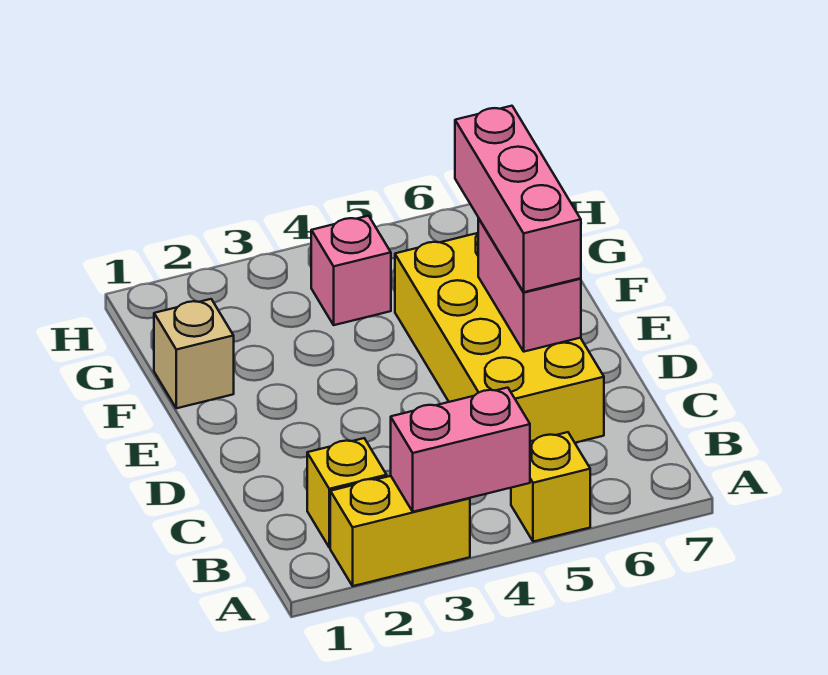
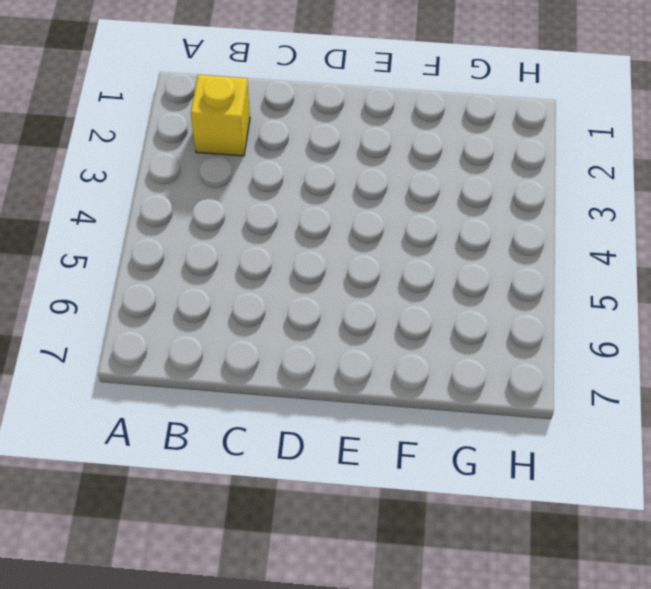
none -> yellow brick A2:A3 level 1
none -> yellow brick A5 level 1

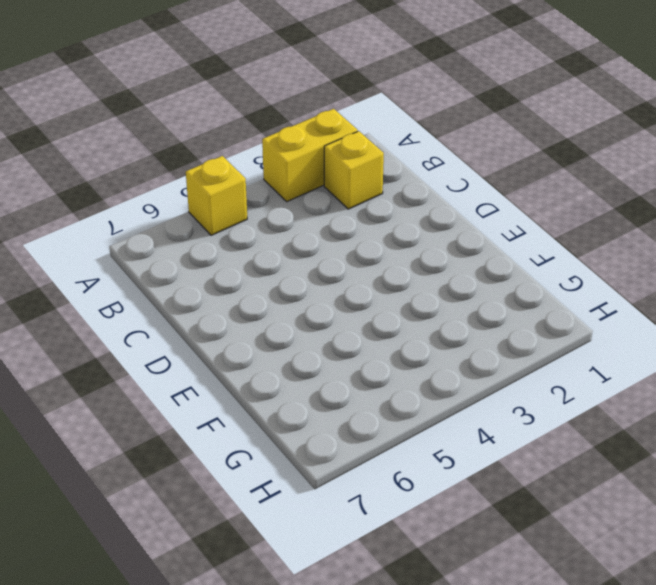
none -> yellow brick C5:F6 level 1
none -> tan brick F1 level 1

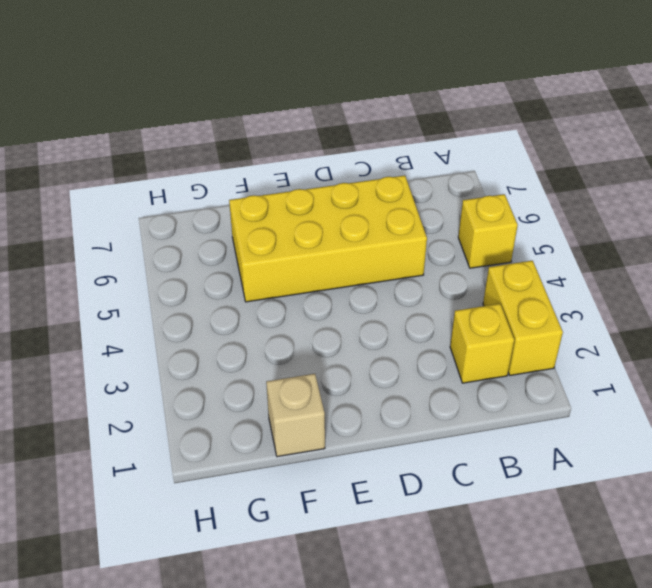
none -> pink brick G4 level 1
none -> pink brick A3:A4 level 2

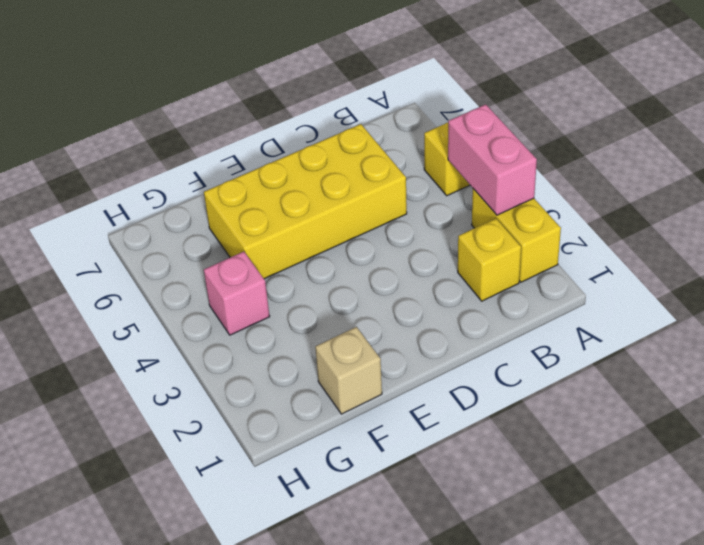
none -> pink brick D6:E6 level 2
none -> pink brick D6:F6 level 3

